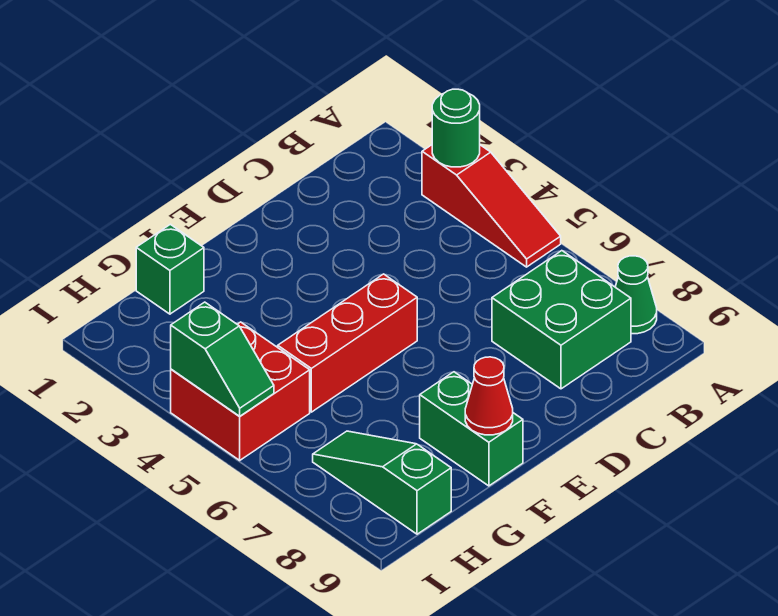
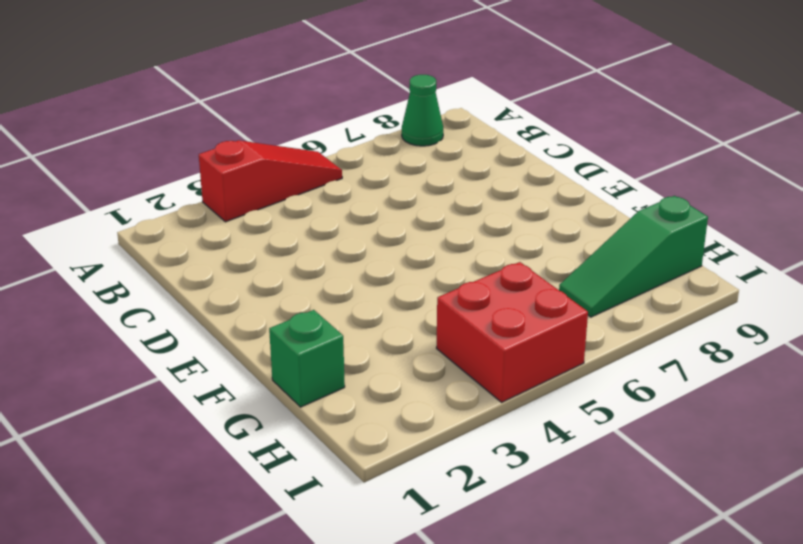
none -> green brick B7:C8 level 1
none -> red brick E5:G5 level 1

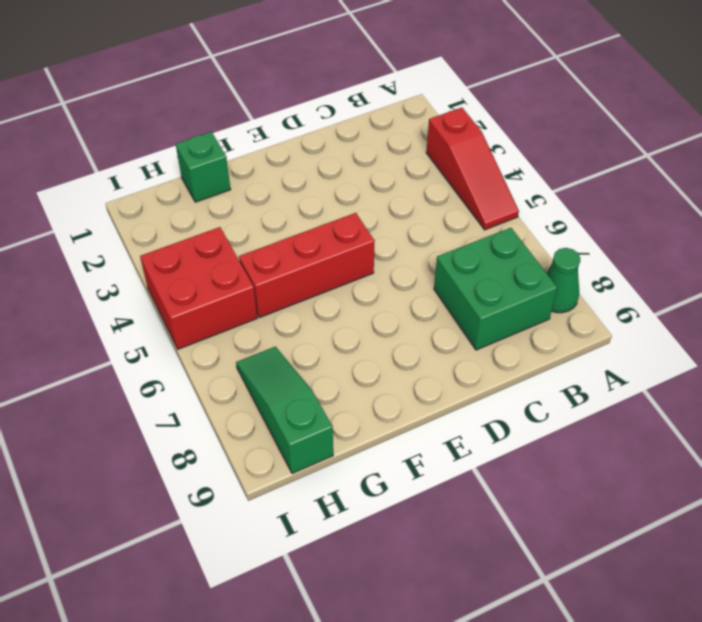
none -> green brick F8:F9 level 1
none -> green round brick A3 level 2

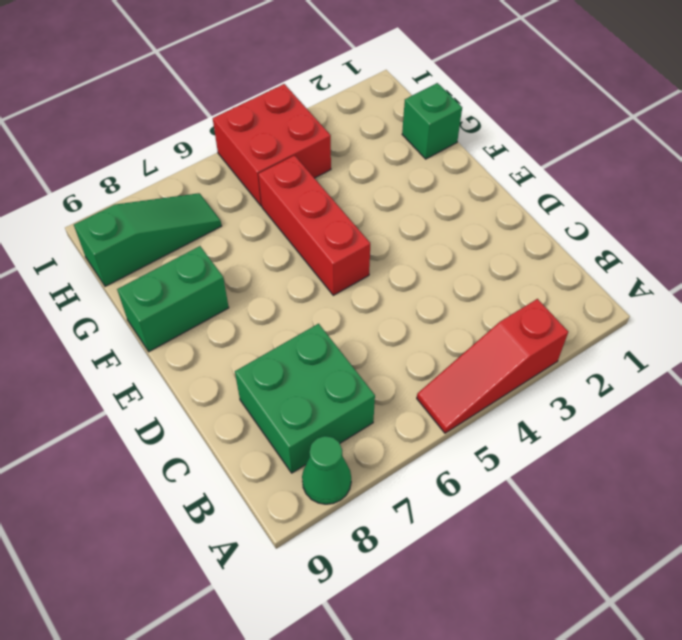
none -> green round brick A3 level 2
none -> red cone F9 level 2

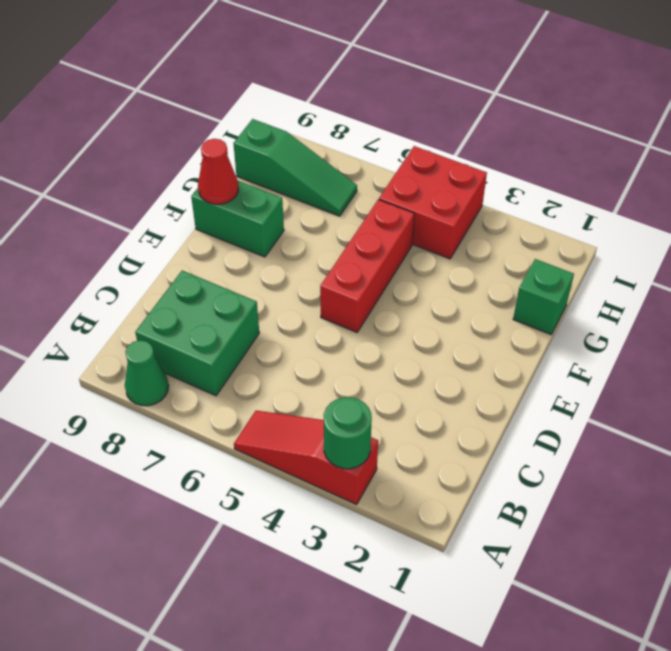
none -> green slope I4:I5 level 2 top 4

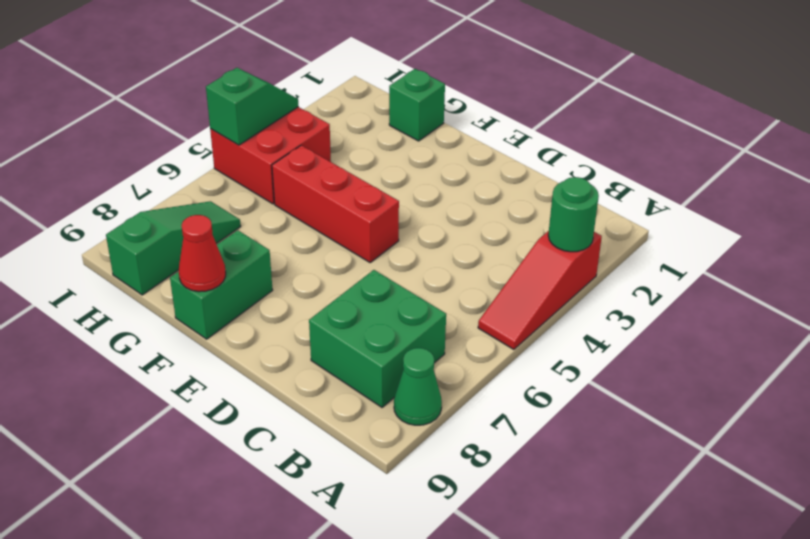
green slope I4:I5 level 2 top 5 -> green slope I4:I5 level 2 top 4

